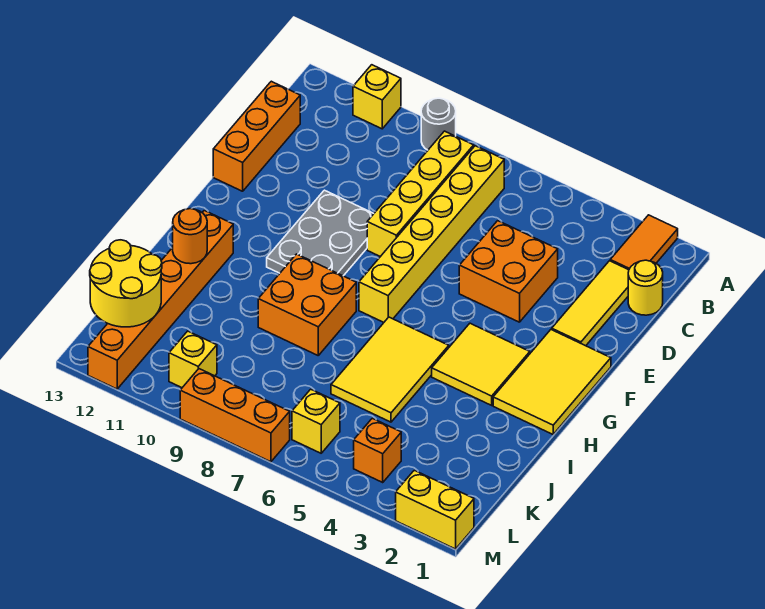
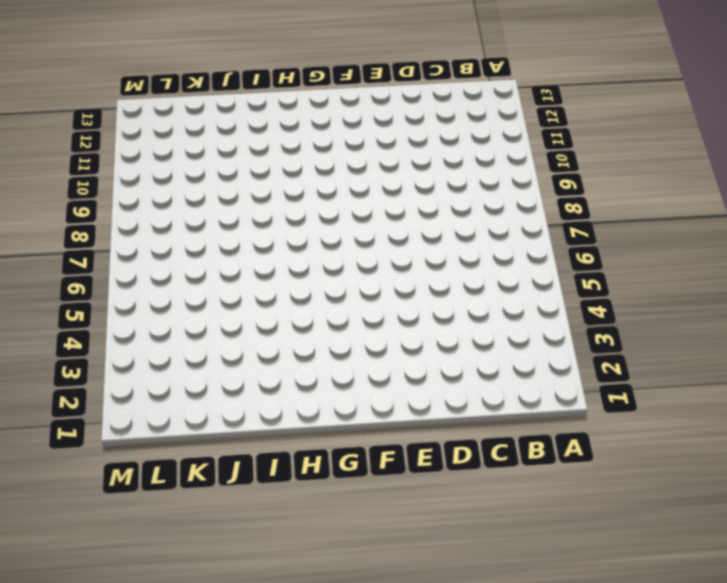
none -> orange tile A2:B2 level 1
none -> grey round brick A9 level 1
none -> yellow brick A11 level 1

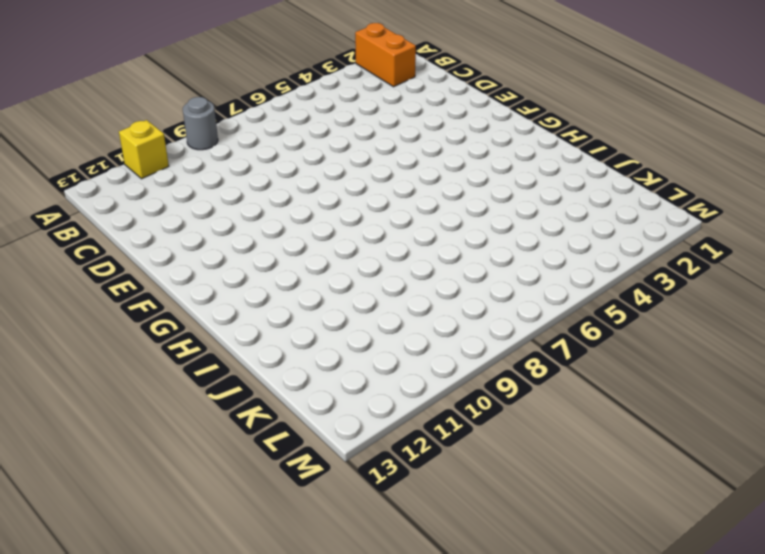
orange brick A2:B2 level 1 -> orange tile A2:B2 level 1
none -> yellow brick B7:G7 level 1
none -> yellow brick B8:E8 level 1
none -> yellow round brick C1 level 1

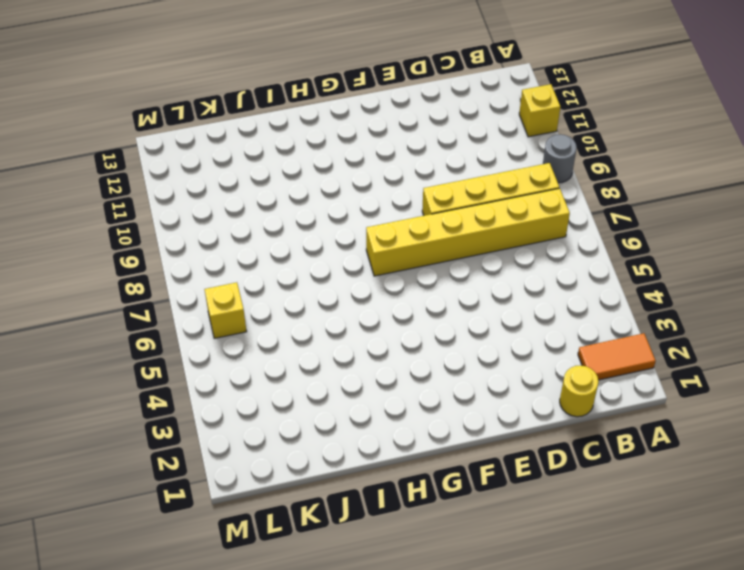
none -> yellow tile C2:E2 level 1
none -> orange brick C13:E13 level 1
none -> orange brick D4:E5 level 1

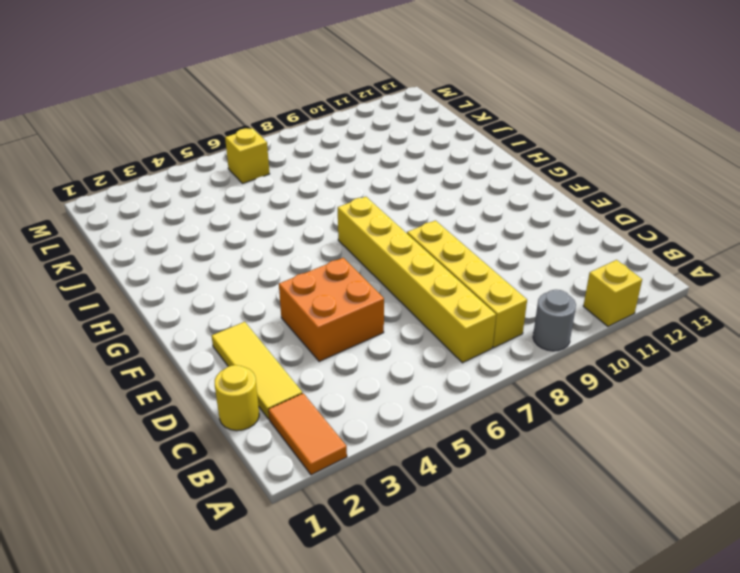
none -> orange brick C13:E13 level 1
none -> grey plate E9:G10 level 1
none -> yellow tile F1:H2 level 1

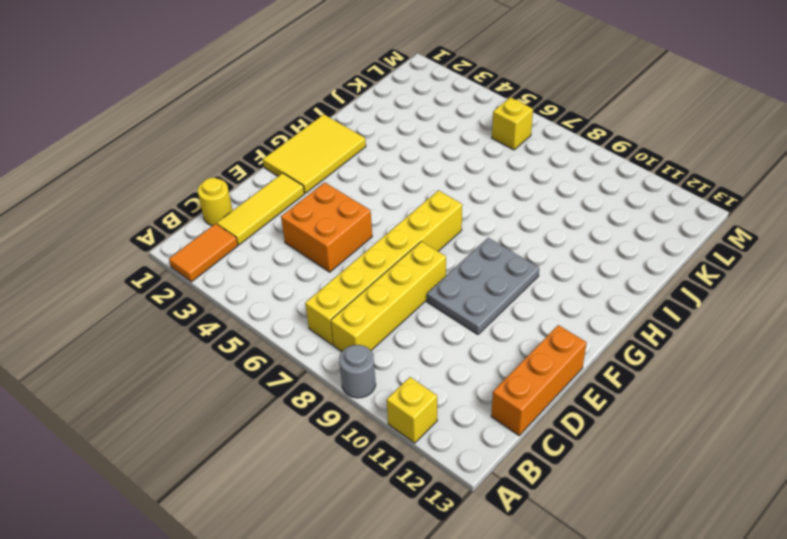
none -> yellow tile G3:H4 level 1
none -> yellow tile H5:J6 level 1
none -> orange brick H8:I9 level 1

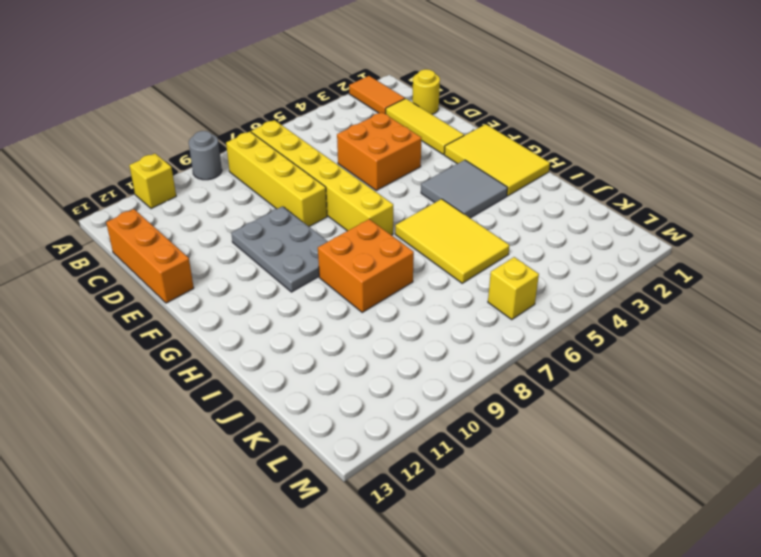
grey tile G3:H4 level 1 -> yellow tile G3:H4 level 1
none -> orange brick H12:M12 level 1
none -> orange brick L4 level 1
none -> yellow brick L10 level 1

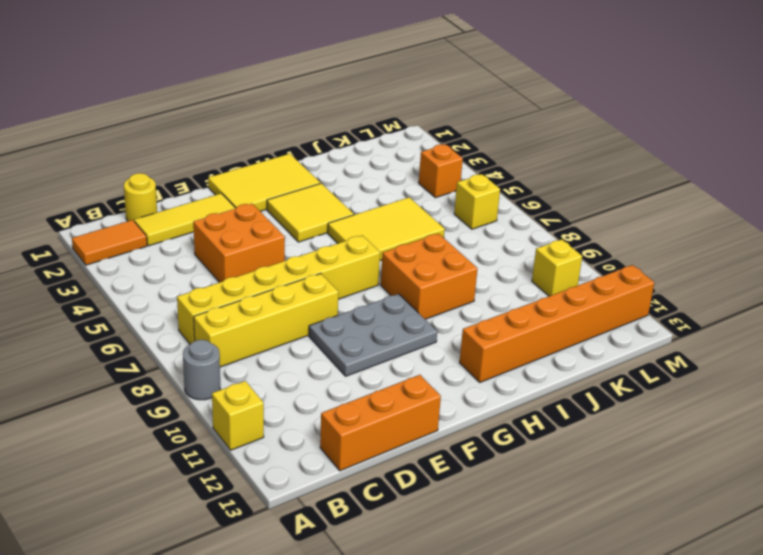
none -> yellow brick M1:M2 level 1
none -> orange brick M7:M9 level 1
none -> orange round brick I12 level 2

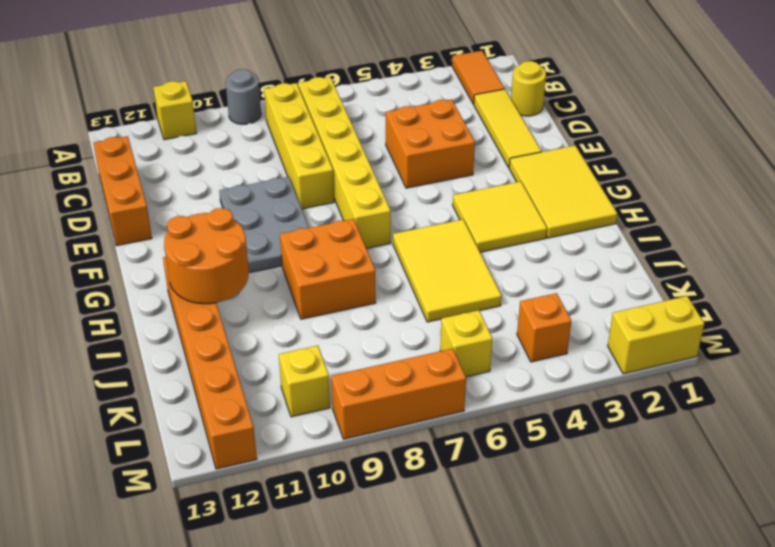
orange round brick H11:I12 level 2 -> orange round brick I12 level 2
none -> yellow round brick K12:L13 level 2

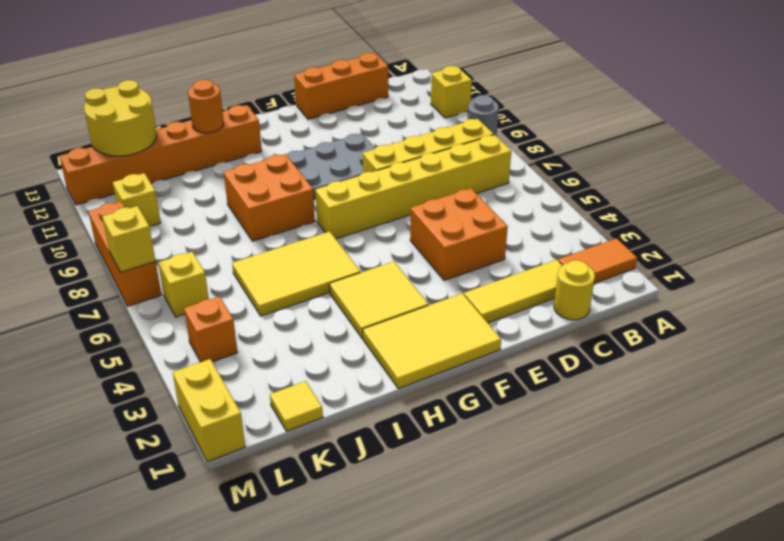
yellow tile K1 level 1 -> none
yellow brick M7 level 2 -> none

